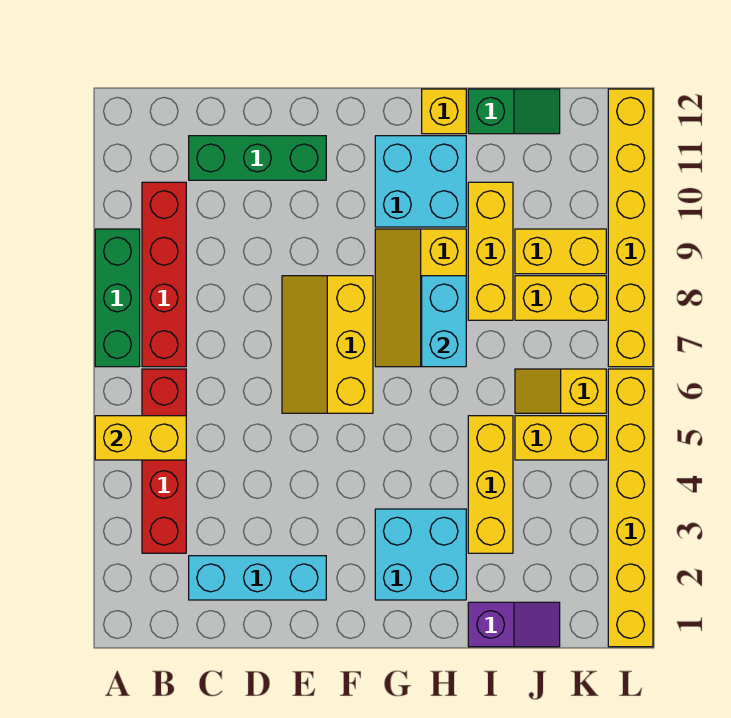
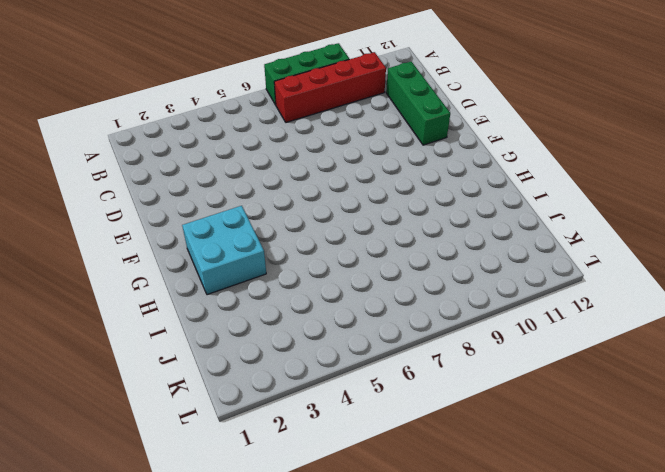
none -> red brick B3:B6 level 1
none -> cyan brick C2:E2 level 1
none -> yellow slope E6:F8 level 1 top F

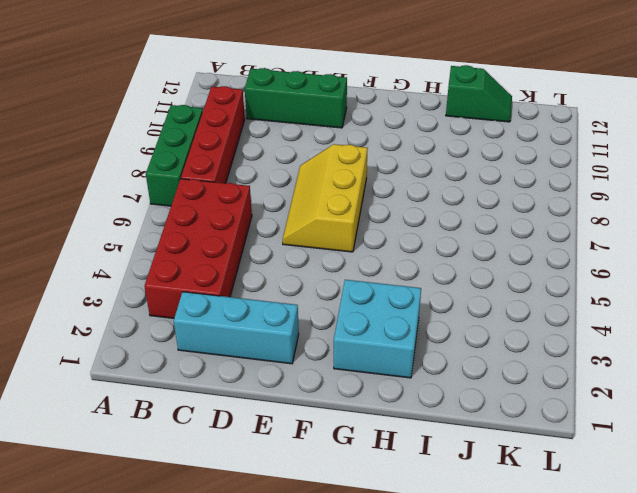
red brick B3:C6 level 1 -> red brick B3:B6 level 1
none -> yellow slope G7:H9 level 1 top H
none -> cyan brick G10:H11 level 1
none -> yellow brick H12 level 1

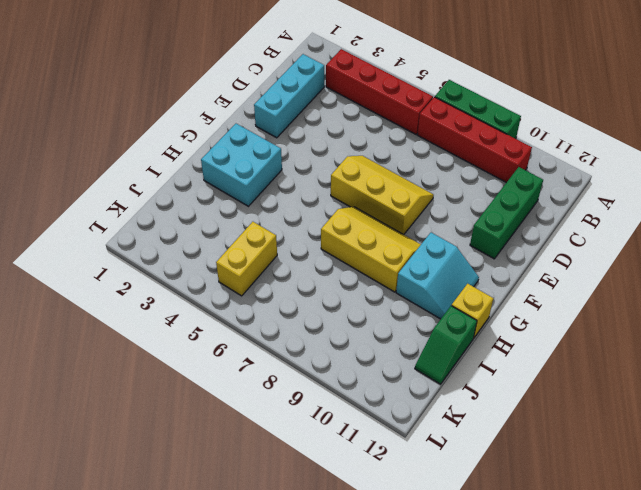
cyan slope G10:H11 level 1 top 10 -> cyan brick G10:H11 level 1
none -> purple slope I1:J1 level 1 top I
none -> yellow brick I3:I5 level 1
none -> yellow brick I8:I10 level 1

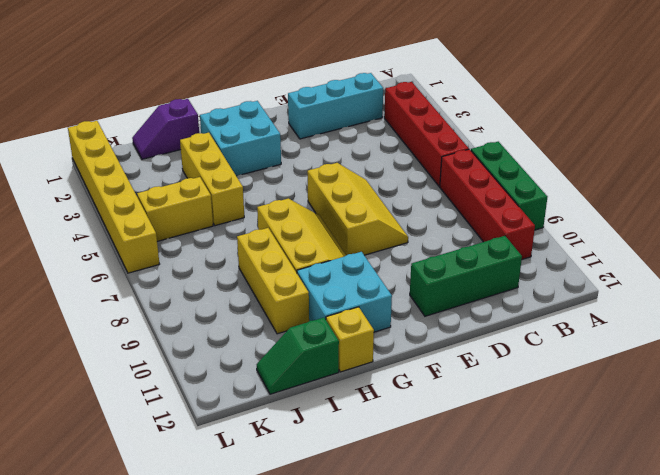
none -> yellow slope J6:K6 level 1 top K
none -> yellow brick J8:K8 level 1
none -> yellow brick J9:K9 level 1

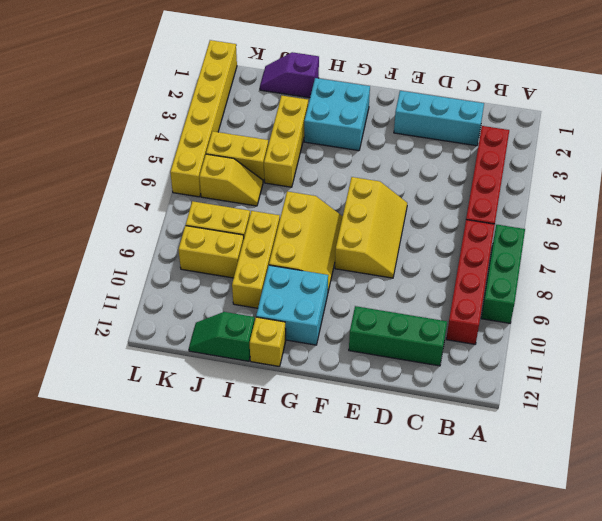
none -> yellow brick L7:L12 level 1
none -> yellow brick A5:B5 level 2
none -> cyan brick H7:H8 level 2

